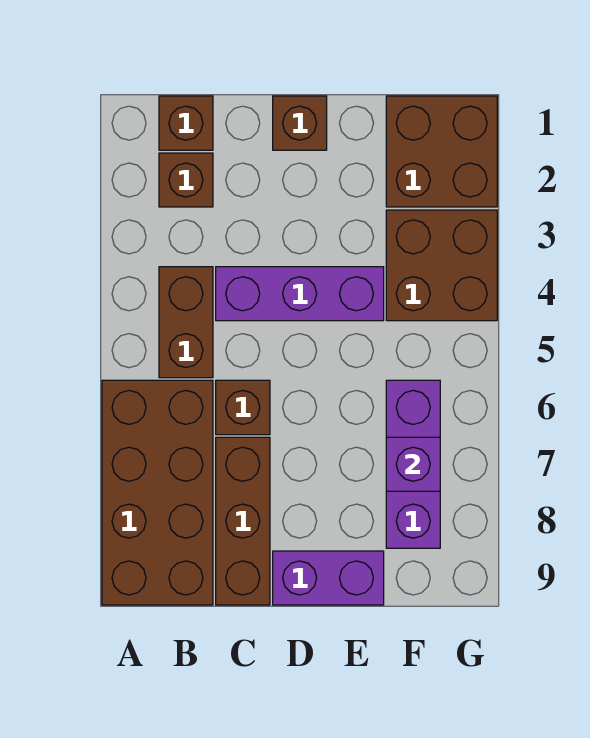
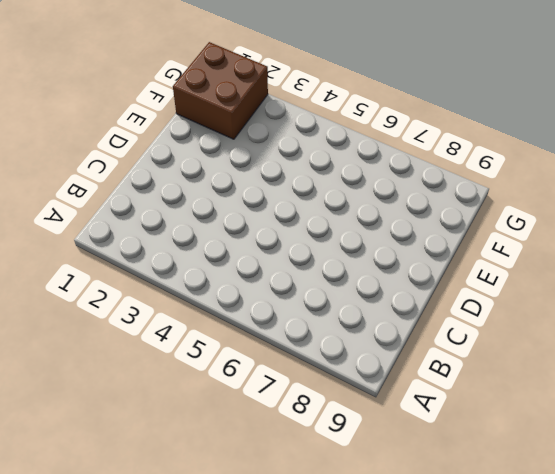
none -> brown brick A6:B9 level 1
none -> brown brick B1 level 1
none -> brown brick B2 level 1

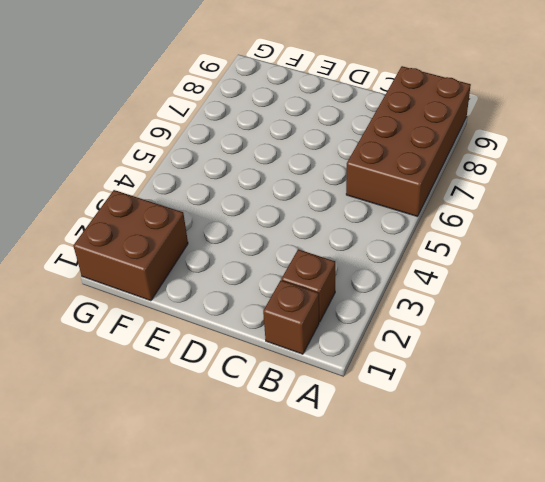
none -> brown brick B4:B5 level 1
none -> purple brick C4:E4 level 1
none -> brown brick C6 level 1

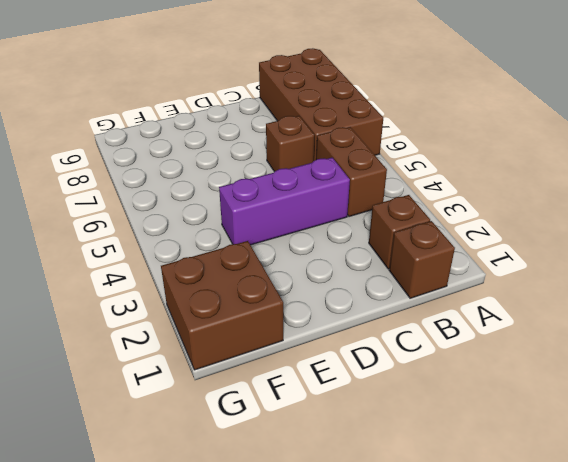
none -> brown brick C7:C9 level 1
none -> brown brick D1 level 1
none -> purple brick D9:E9 level 1

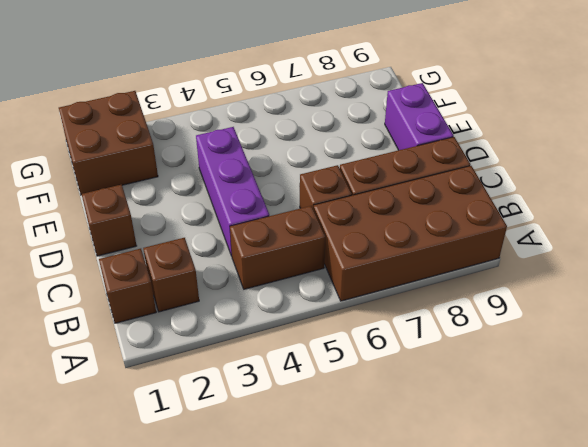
none -> brown brick F3:G4 level 1
none -> purple brick F6:F8 level 1
none -> purple brick F7 level 2

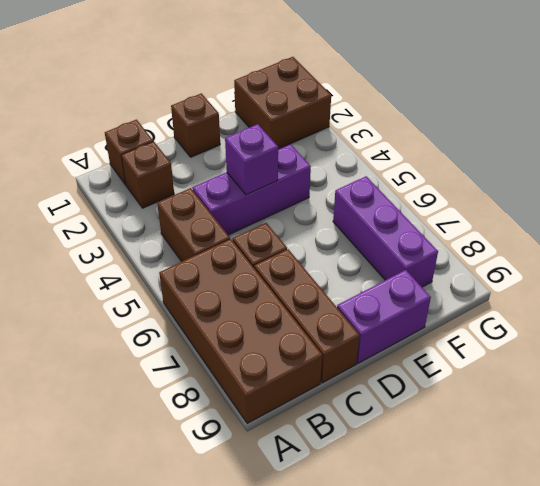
purple brick D4 level 2 -> purple brick F7 level 2
none -> brown brick F3:G4 level 1

